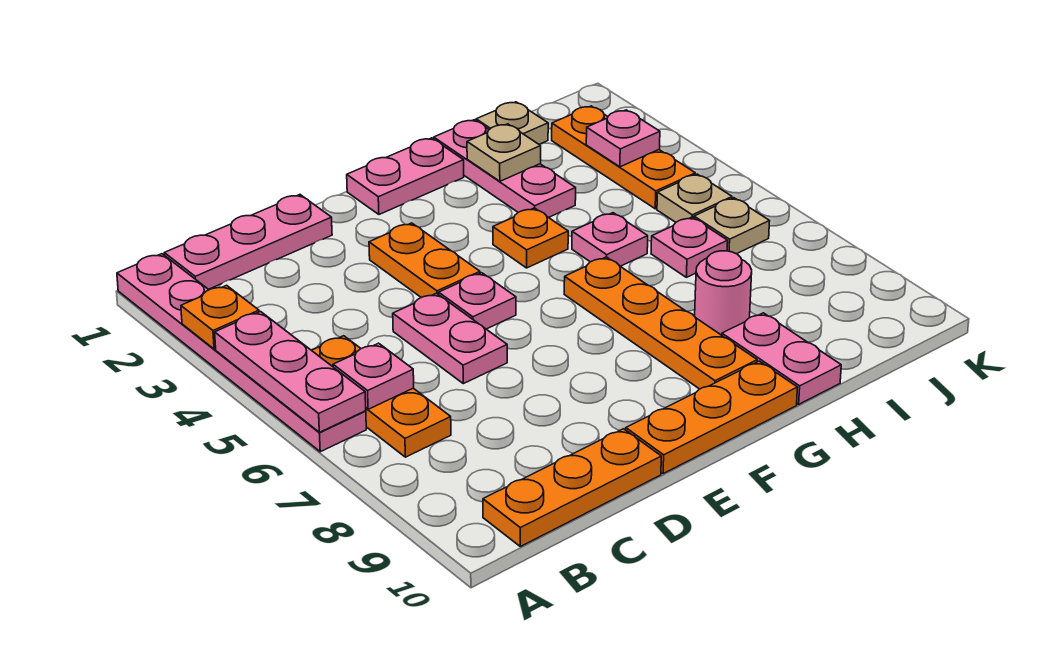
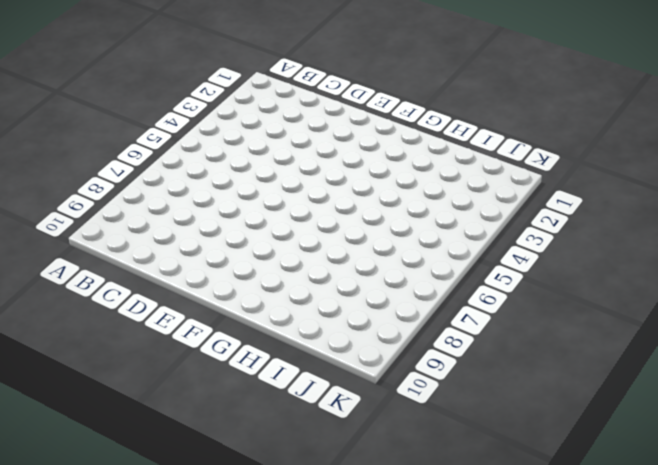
none -> pink plate A1:A6 level 1
none -> pink plate B1:D1 level 1
none -> orange plate B5:B7 level 1

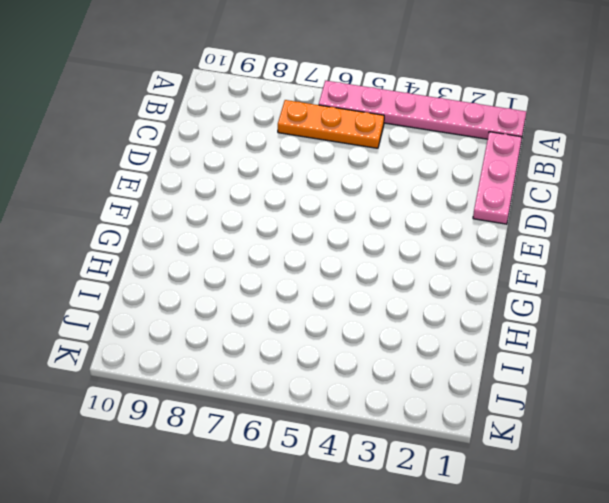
none -> orange plate B10:D10 level 1
none -> pink plate D5:D6 level 1
none -> orange plate E3:E4 level 1

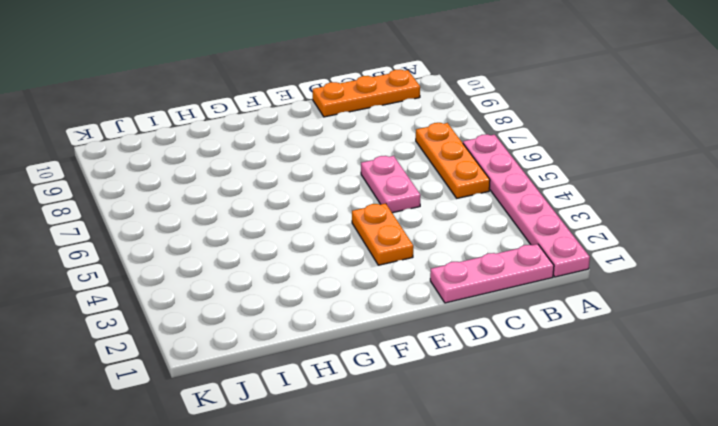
none -> pink plate E5 level 1
none -> orange plate E10:G10 level 1
none -> pink plate F1:G1 level 1

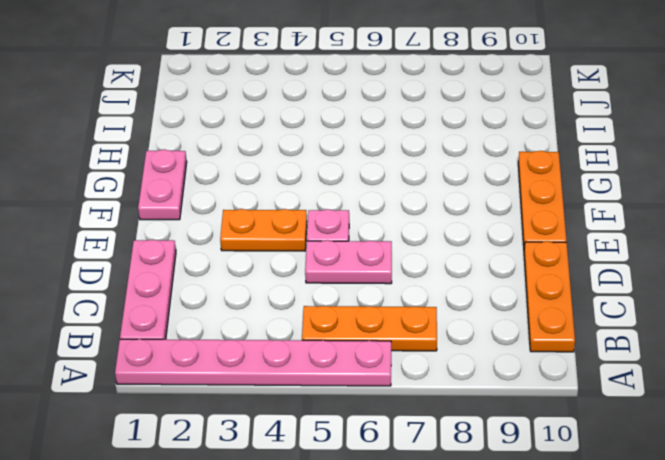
none -> orange plate G4 level 1
none -> orange plate G6:G9 level 1
none -> pink plate H1:H3 level 1

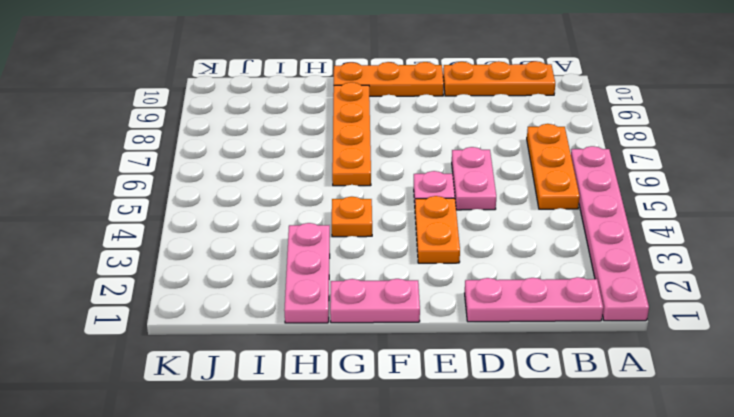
none -> pink plate H5 level 1
none -> pink round brick H8 level 1
none -> pink plate H9:H10 level 1

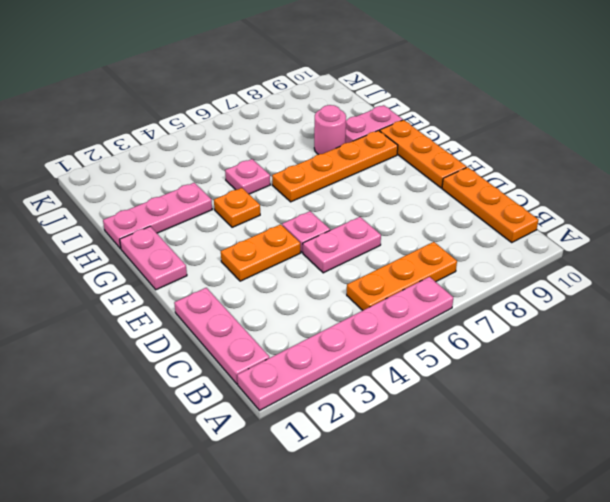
none -> tan plate I1 level 1
none -> pink plate I6 level 1
none -> orange plate J2:J4 level 1

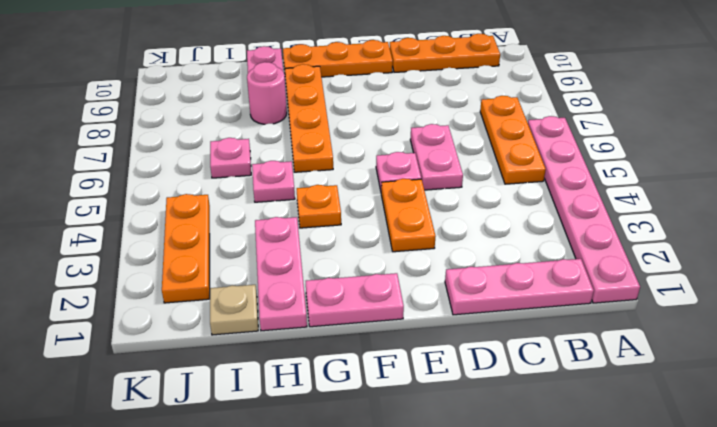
none -> tan plate J5 level 1
none -> tan plate J6 level 1
none -> orange plate A3 level 2

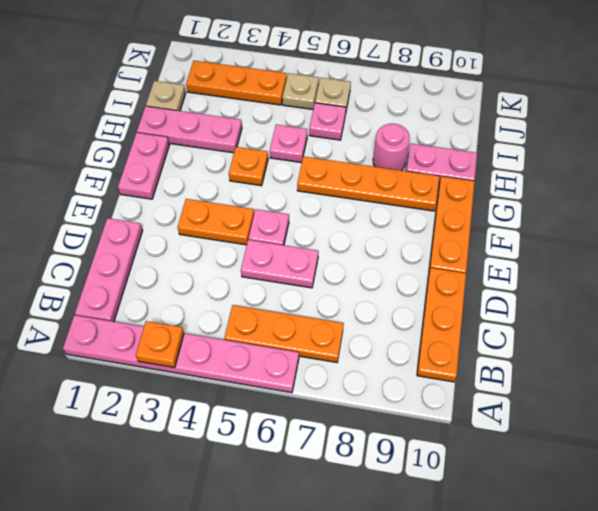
none -> pink plate A4:A6 level 2
none -> pink plate B6 level 2
none -> tan plate H2 level 2

